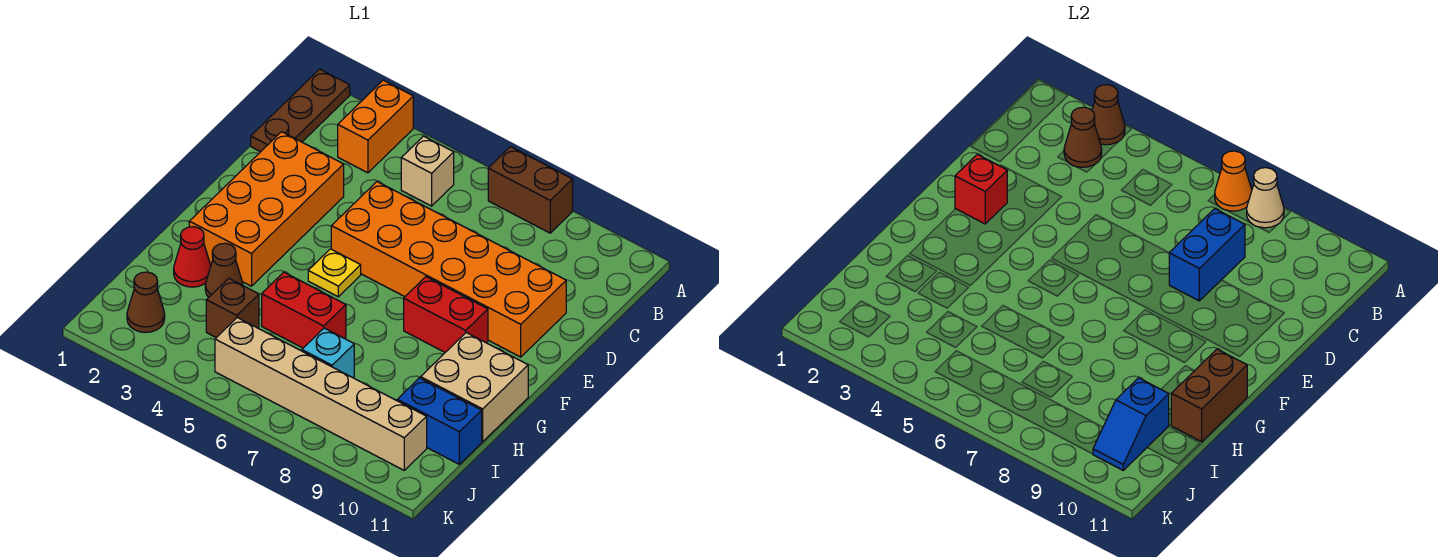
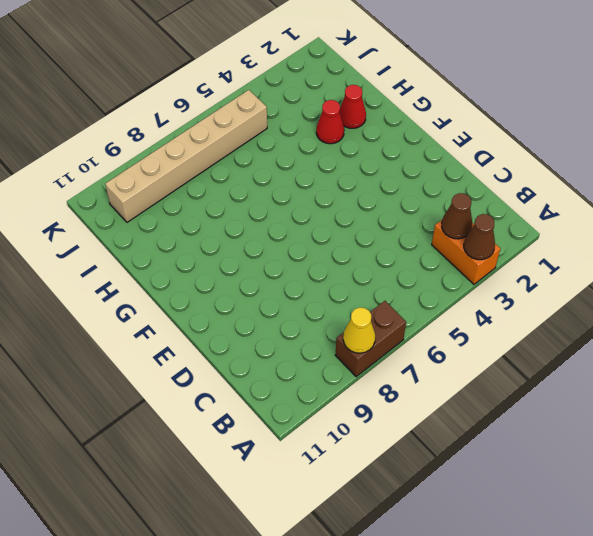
yellow cone A8 level 2 -> tan cone A8 level 2
red cone H3 level 1 -> brown cone H3 level 1
none -> brown plate A1:C1 level 1
none -> tan brick B5 level 1
none -> orange brick D2:G3 level 1

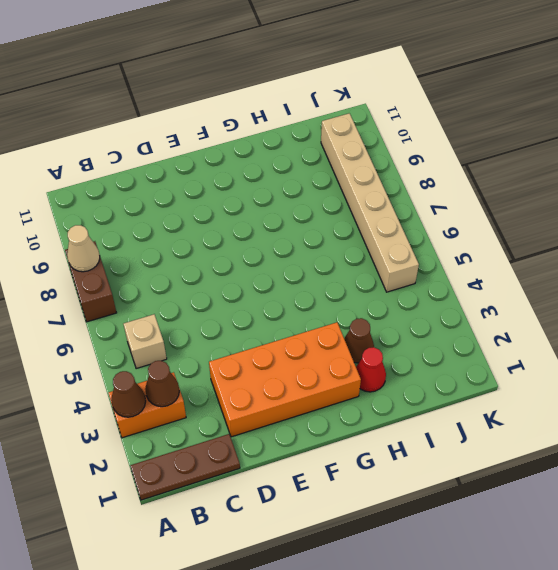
none -> orange brick D5:E10 level 1
none -> yellow plate F5 level 1
none -> red brick F8:F9 level 1

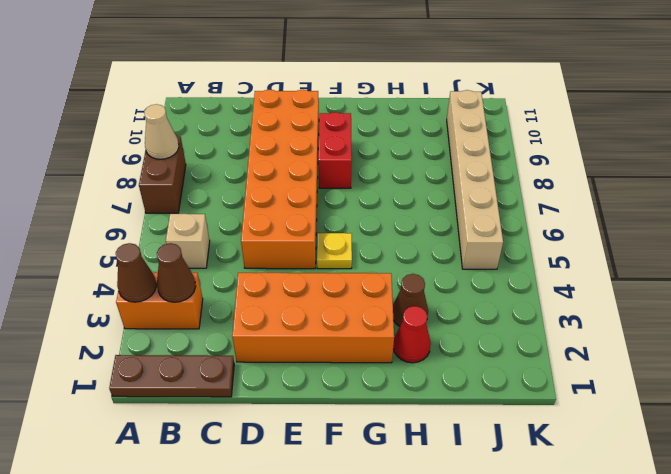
none -> tan brick G10:H11 level 1
none -> red brick H5:H6 level 1
none -> brown brick I4 level 1

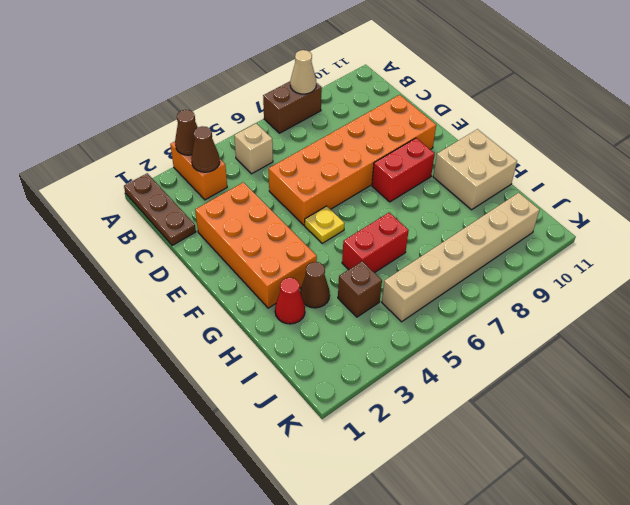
none -> cyan brick I7 level 1
none -> blue brick I10:I11 level 1
none -> brown cone J2 level 1

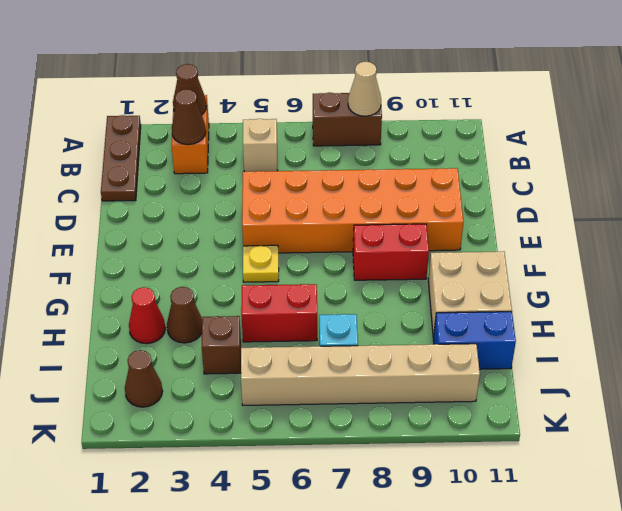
none -> orange brick D2:G3 level 1
none -> orange cone A7 level 2
none -> blue brick C8:D8 level 2

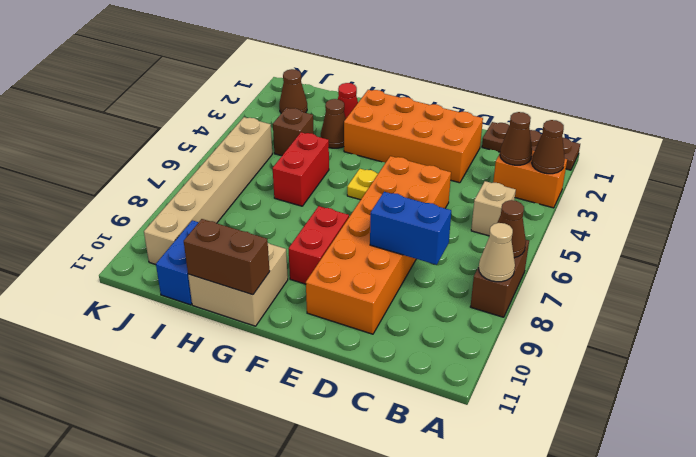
brown cone A7 level 2 -> orange cone A7 level 2
none -> cyan brick I7 level 1
none -> red brick E2 level 2
none -> blue slope I10:J10 level 2 top I

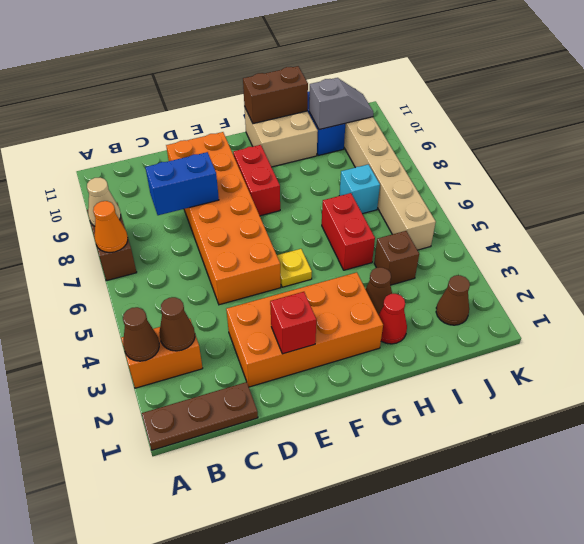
grey slope I10:J10 level 2 top I -> blue slope I10:J10 level 2 top I
none -> tan brick B5 level 1

